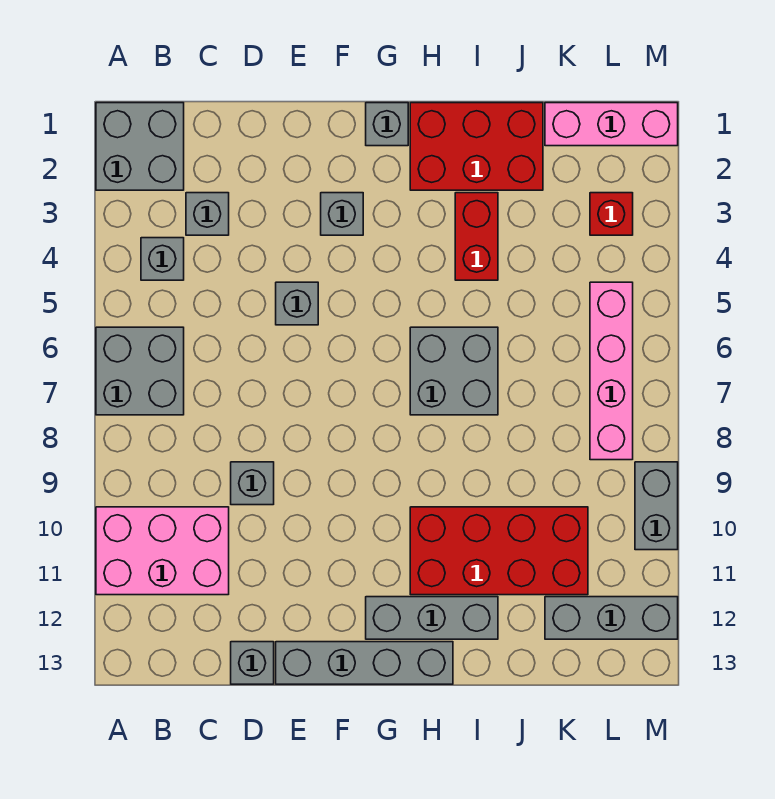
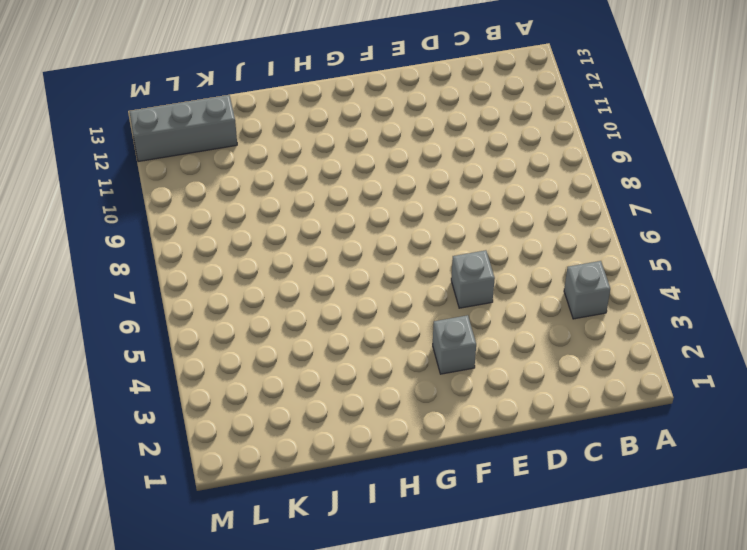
none -> grey brick A1:B2 level 1
none -> grey brick A6:B7 level 1
none -> pink brick A10:C11 level 1

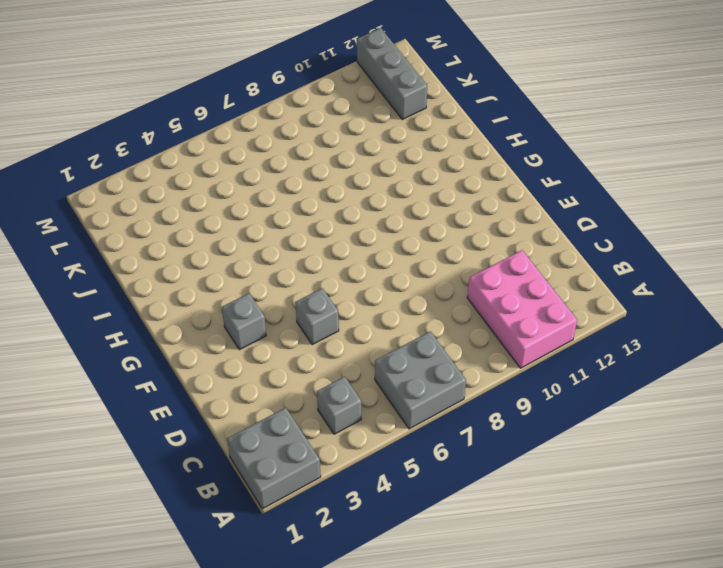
none -> grey brick C3 level 1
none -> grey brick D9 level 1
none -> grey brick D13 level 1

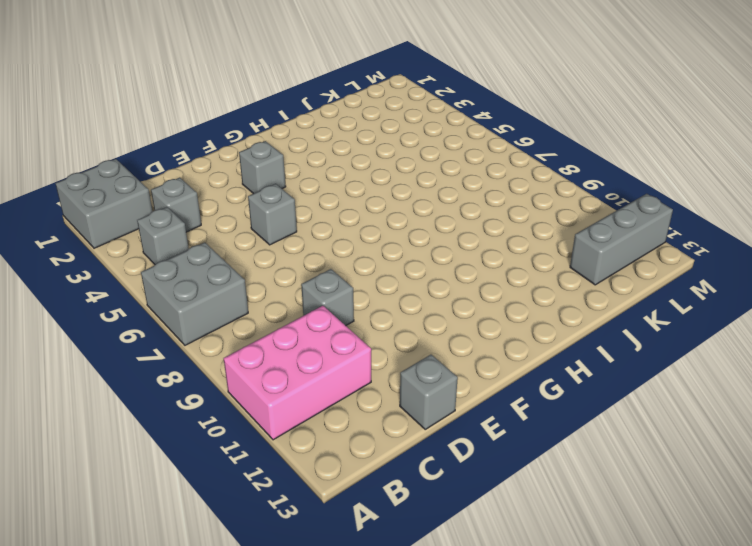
none -> grey brick E13:H13 level 1
none -> grey brick G1 level 1
none -> grey brick G12:I12 level 1

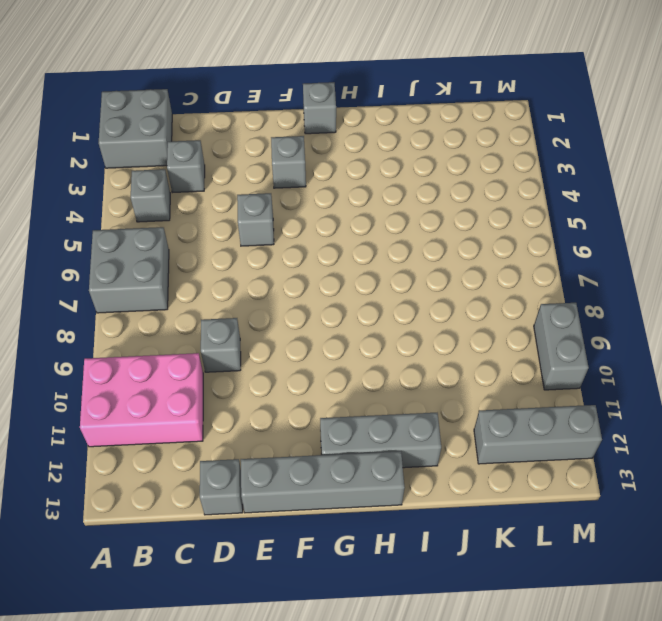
none -> red brick H1:J2 level 1
none -> grey brick H6:I7 level 1
none -> red brick H10:K11 level 1

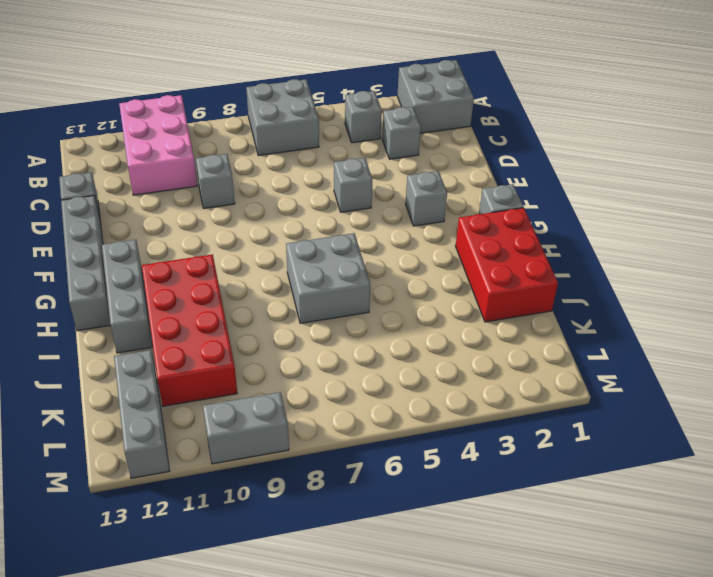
none -> red brick I3:I4 level 1
none -> pink brick K1:M1 level 1
none -> red brick L3 level 1

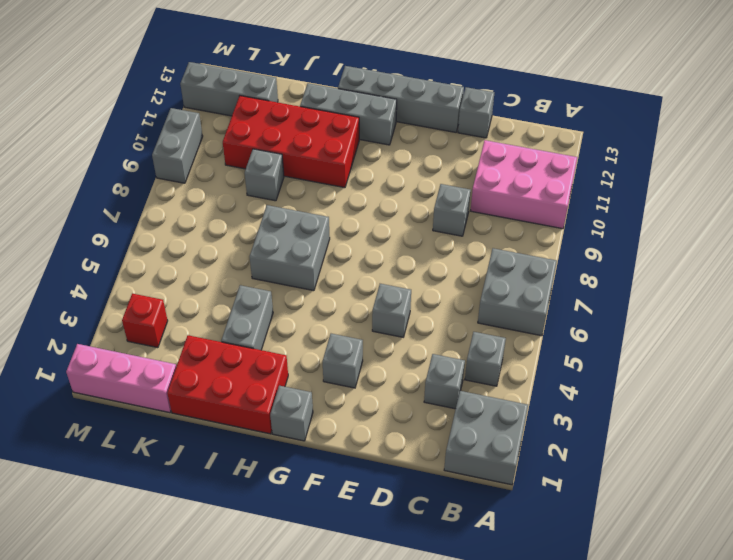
grey brick I3:I4 level 1 -> red brick I3:I4 level 1
grey brick J9 level 1 -> none
none -> pink brick L5:L8 level 1

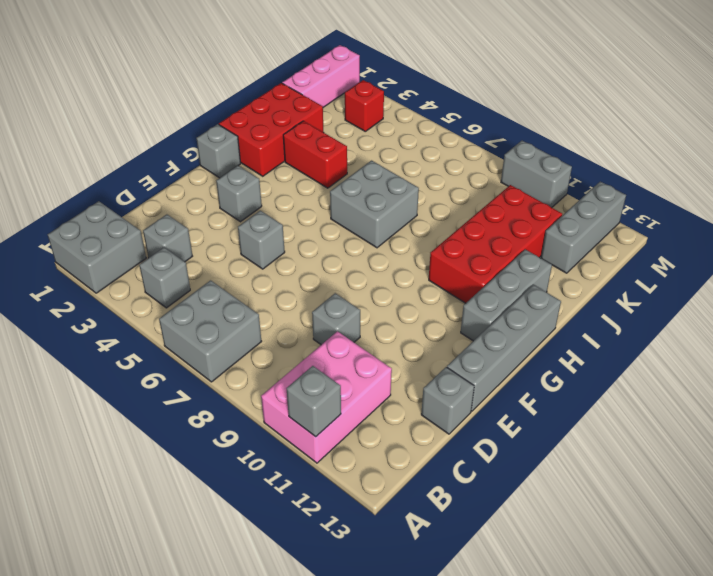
grey brick A11 level 2 -> none
none -> pink brick L5:L8 level 1

